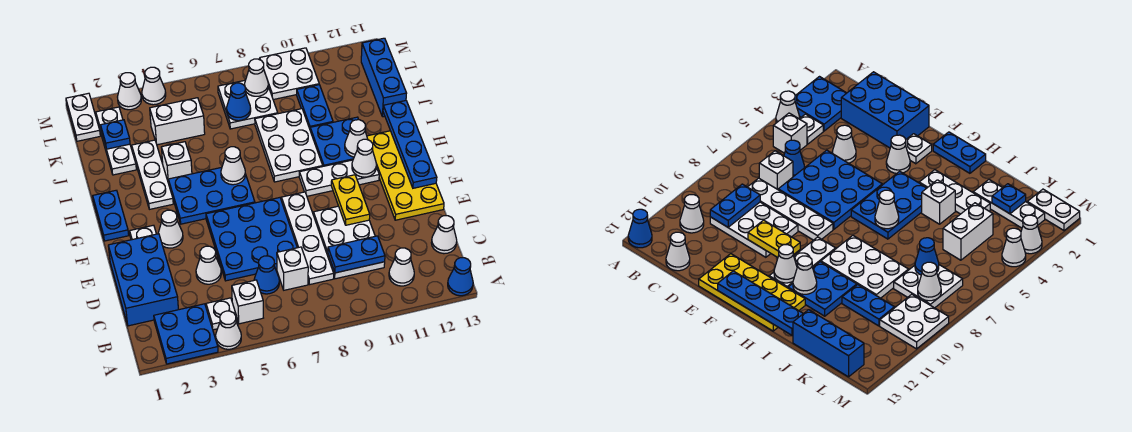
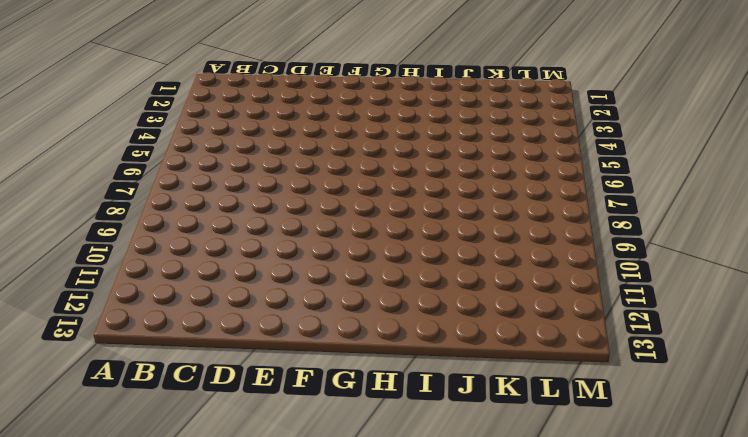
none -> blue plate A2:B3 level 1
none -> white cone A4 level 1
none -> blue cone A13 level 1
none -> white plate B4 level 1

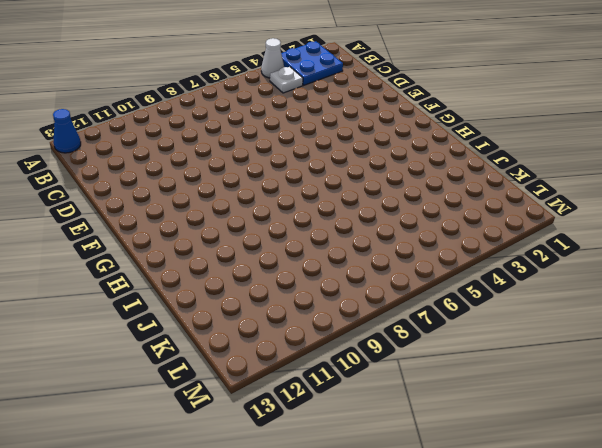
none -> white brick B5 level 1
none -> white cone B11 level 1
none -> blue brick C1:E2 level 1
none -> blue cone C6 level 1

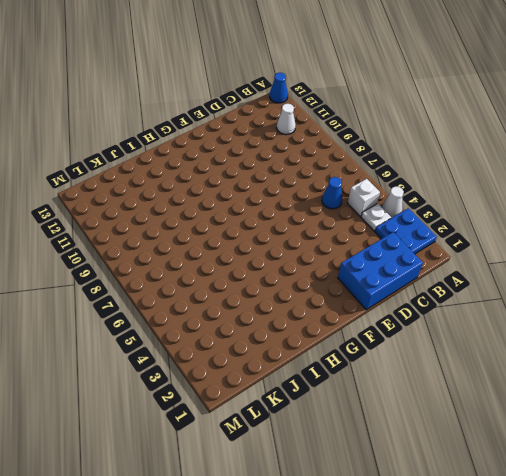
none -> white brick C7 level 1
none -> white plate C8:F8 level 1
none -> white plate C9:E10 level 1
none -> white cone C13 level 1

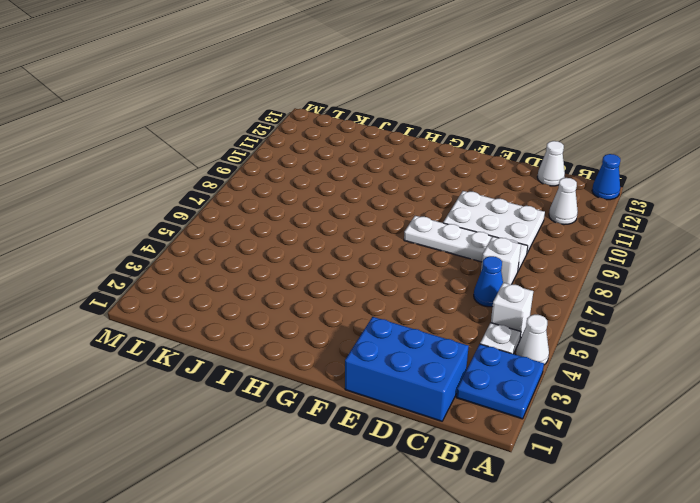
none -> white cone D4 level 1
none -> blue plate D5:F7 level 1
none -> yellow plate E12:H13 level 1
none -> white plate F2 level 1

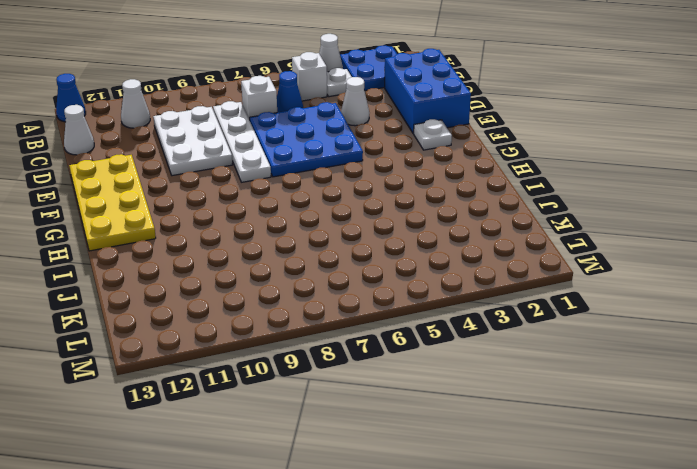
none -> white cone F3 level 1
none -> blue plate G1:H1 level 1
none -> blue plate G4:H6 level 1
none -> white plate G9:G11 level 1

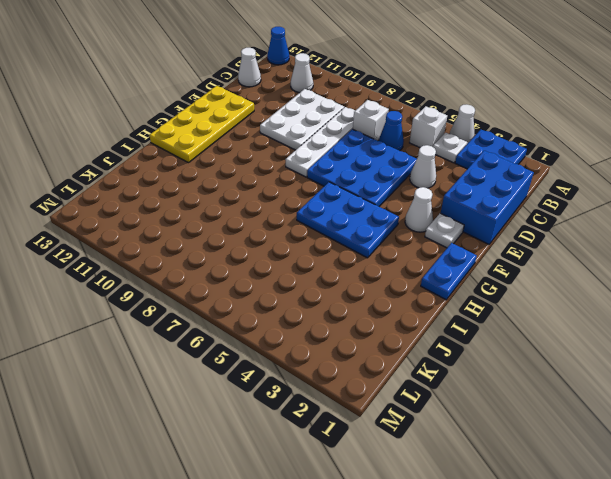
none -> white plate G9:G11 level 1
none -> white plate H3:J3 level 1
none -> white plate H8:J9 level 1
none -> blue plate H10:I11 level 1

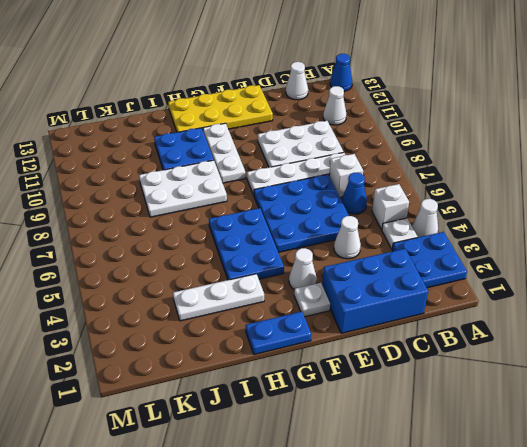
none -> white brick I4 level 1
none -> white plate J2:L2 level 1
none -> blue plate J10:K10 level 1
none -> blue brick J13:L13 level 1

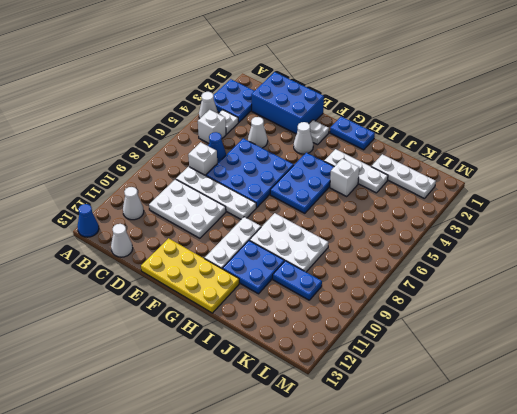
none -> blue brick J13:L13 level 1
none -> white brick K4:K5 level 1
none -> white plate K7:L8 level 1
none -> white plate L1:M1 level 1

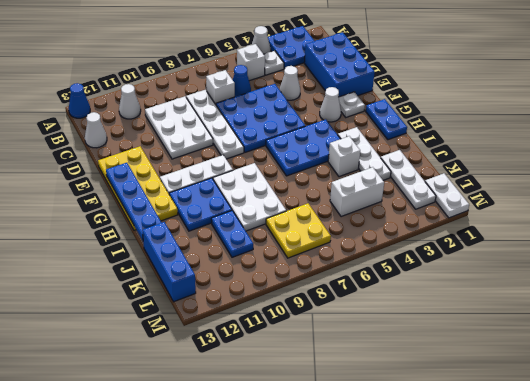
yellow plate K7:L8 level 1 -> white plate K7:L8 level 1
none -> white plate L9:M10 level 1
none -> white cone M3 level 1
none -> white cone M4 level 1
none -> blue plate C9:C10 level 2

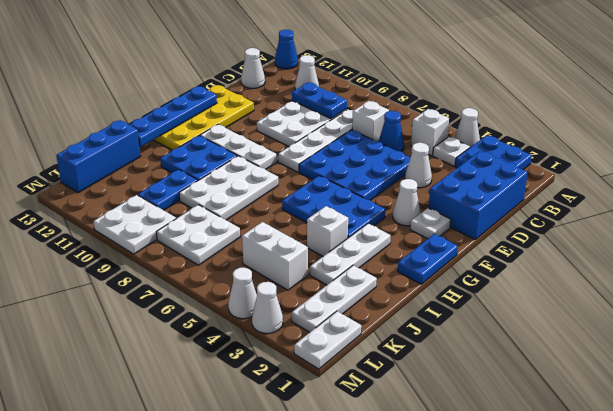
none -> yellow plate E10:F10 level 2
none -> white cone G11 level 2
none -> white cone H6 level 2
none -> white cone H11 level 2

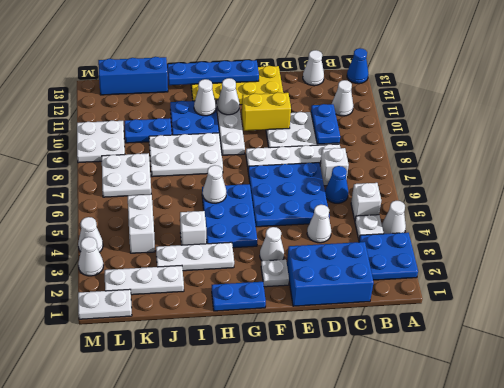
yellow brick E10:F10 level 2 -> yellow plate E10:F10 level 2
none -> blue plate K2 level 2
none -> blue cone K7 level 2
none -> white cone L8 level 2

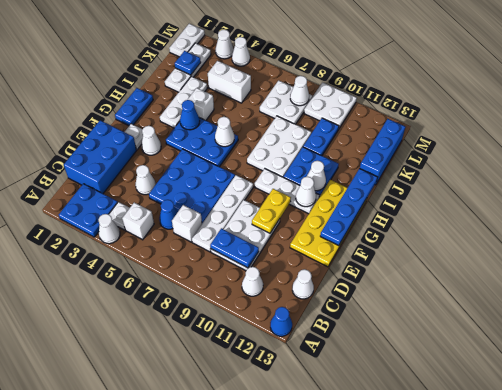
blue cone H4 level 2 -> blue cone K7 level 2

